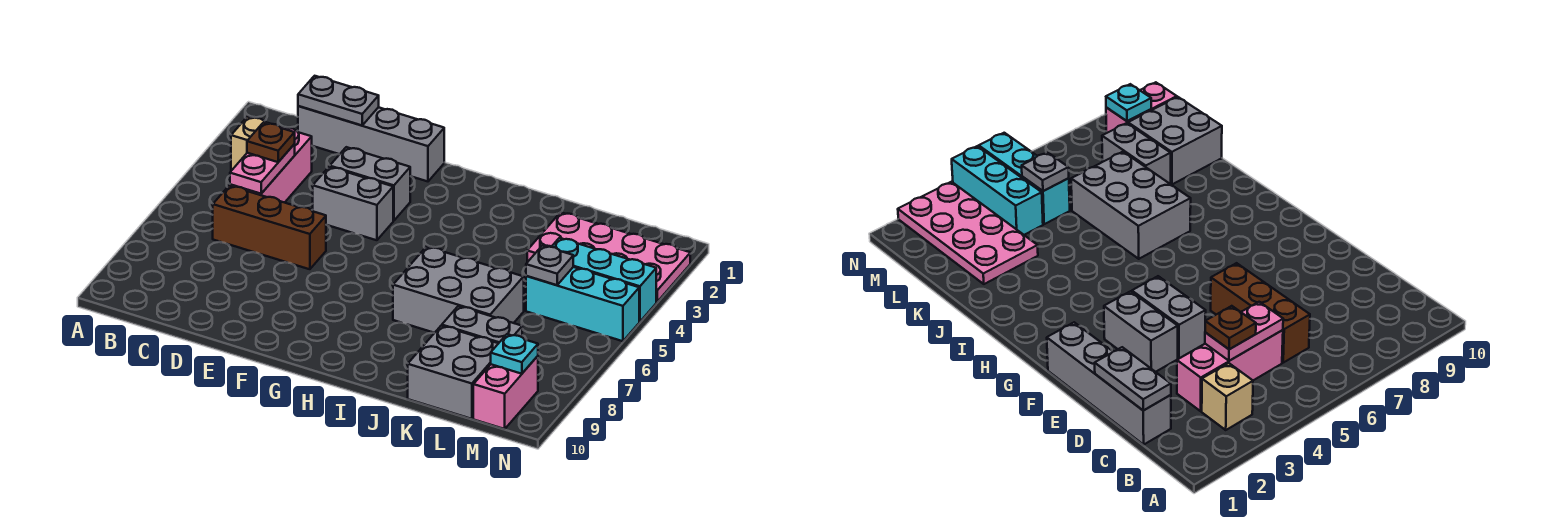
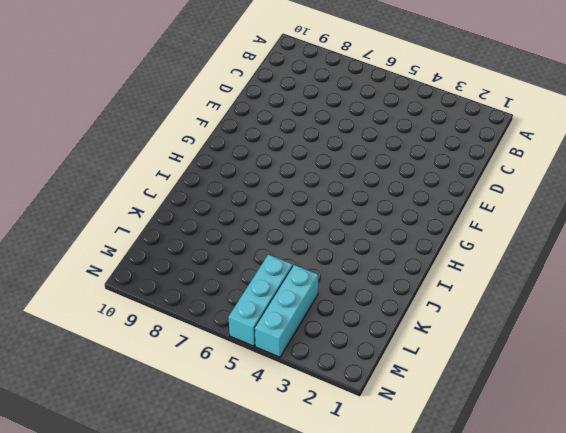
none -> tan brick B3 level 1
none -> grey brick C1:F1 level 1
none -> pink brick C3:C5 level 1

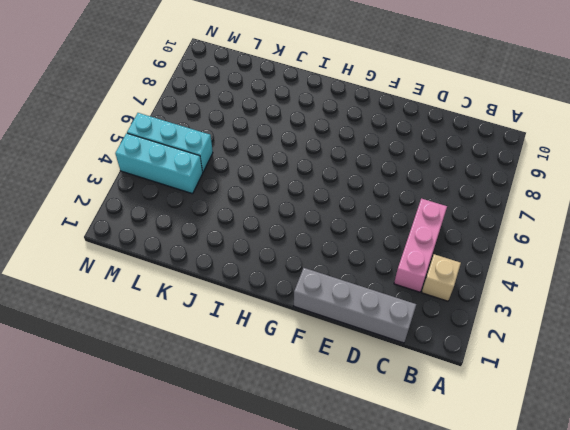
none -> brown brick C6:E6 level 1
none -> grey brick E3:F3 level 1
none -> grey brick E4:F4 level 1

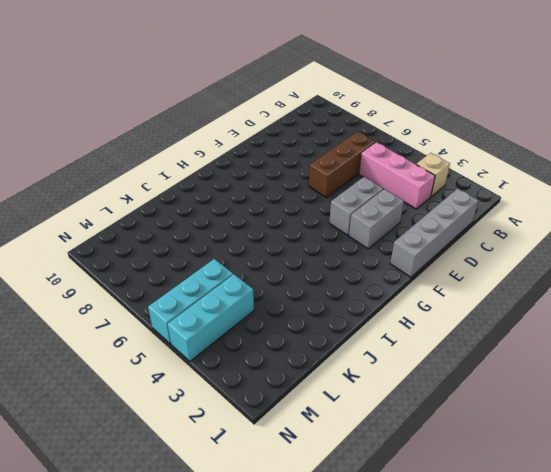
none -> grey brick I6:K7 level 1
none -> pink plate K2:N3 level 1
none -> grey brick K8:L8 level 1

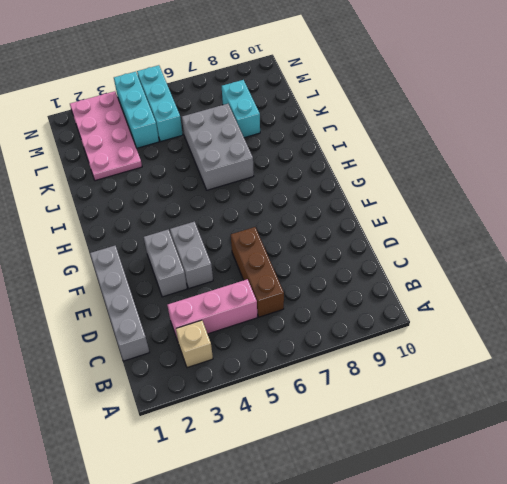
cyan brick K8:L8 level 1 -> grey brick K8:L8 level 1
none -> grey brick K9:L10 level 1
none -> pink brick M9:M10 level 1
none -> grey plate C1:D1 level 2

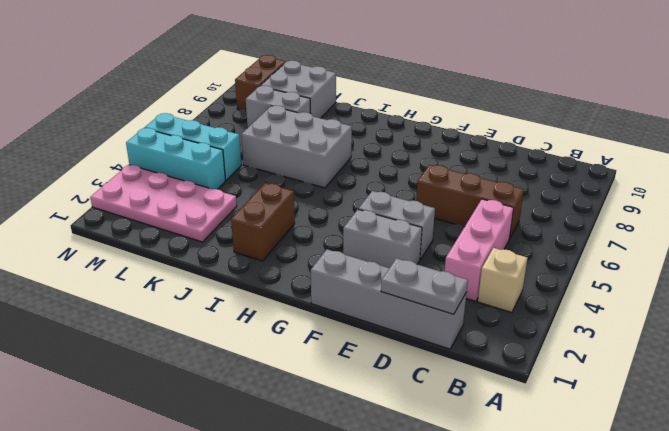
brown brick I2:I3 level 1 -> none
brown brick M9:M10 level 1 -> pink brick M9:M10 level 1
none -> pink plate C4:C5 level 2
none -> grey plate L5 level 2
none -> cyan plate M9 level 2

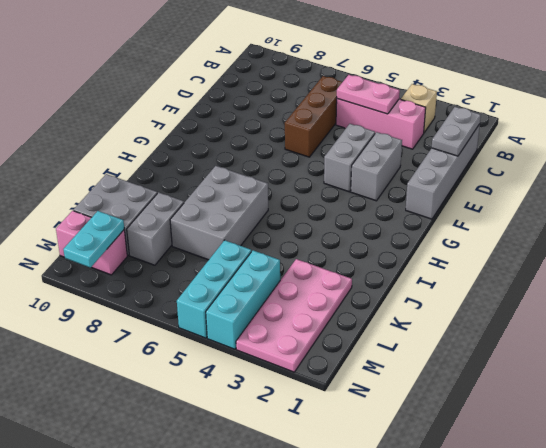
cyan plate M9:N9 level 2 -> cyan plate M9 level 2
none -> grey plate L5 level 2
none -> brown plate C4 level 3

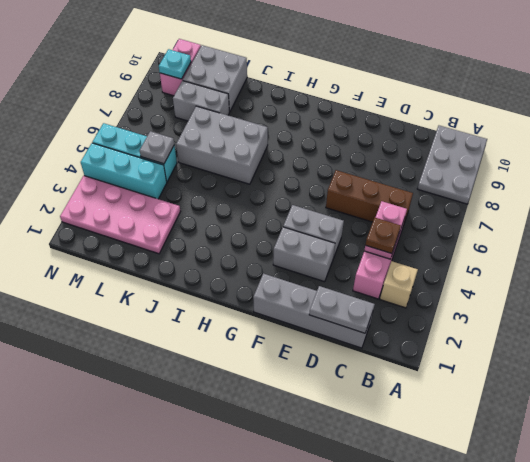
grey plate A8:B10 level 1 -> none

